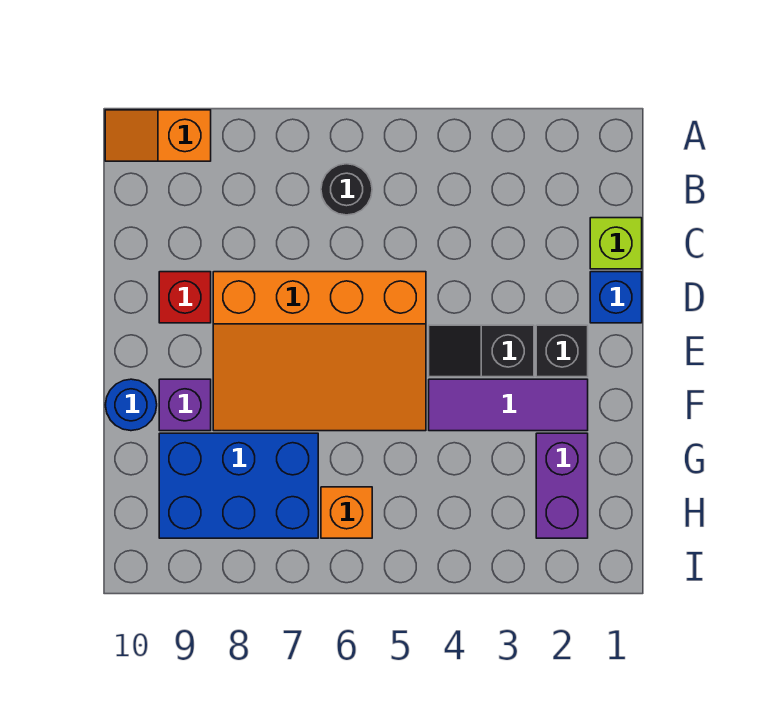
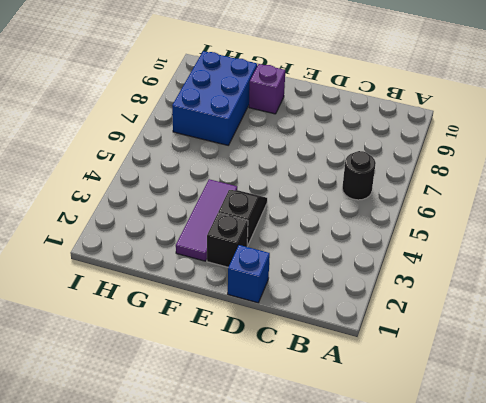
none -> orange slope A9:A10 level 1 top 9
none -> lime brick C1 level 1
none -> orange slope D5:F8 level 1 top D

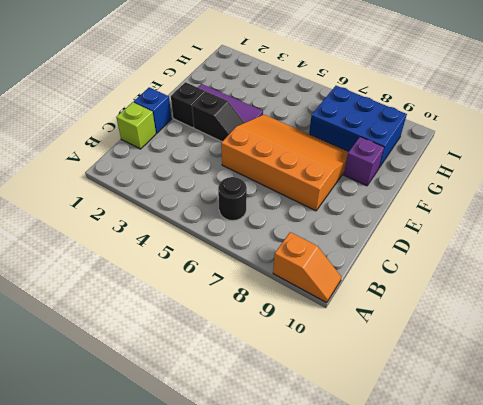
none -> red brick D9 level 1
none -> blue round brick F10 level 1
none -> purple brick G2:H2 level 1

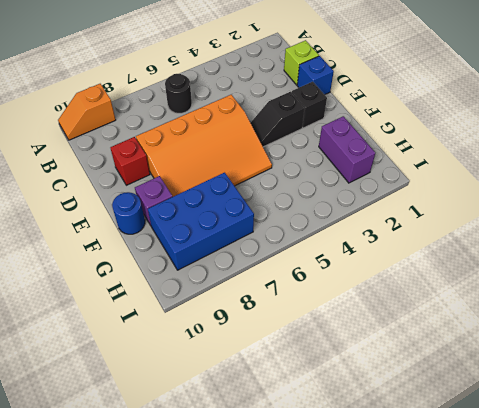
none -> purple tile F2:F4 level 1
none -> orange brick H6 level 1

